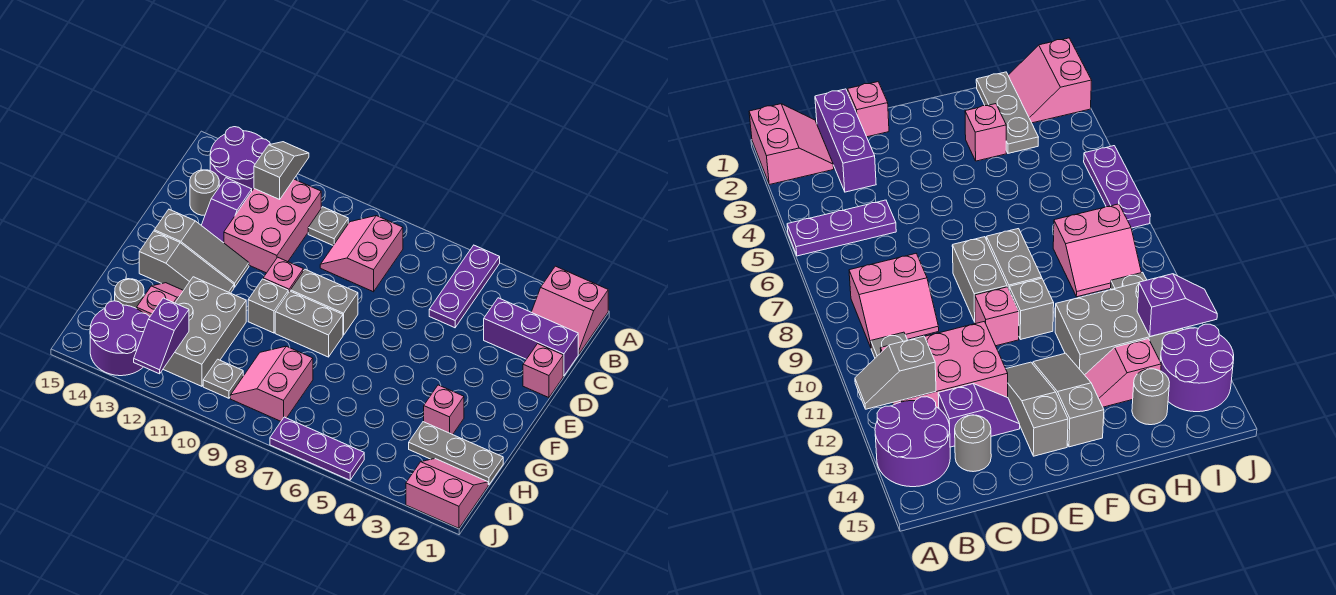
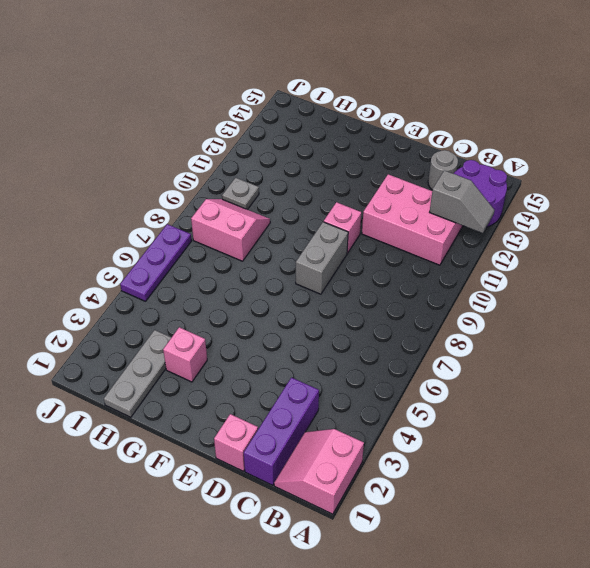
none -> purple plate A5:C5 level 1
none -> pink slope B8:C9 level 1 top 8
none -> grey plate B10 level 1

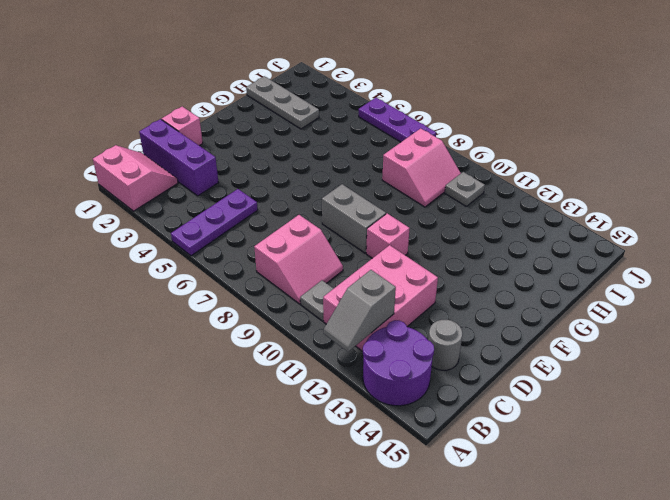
none -> purple slope C13:D13 level 1 top C
none -> grey slope E12:E14 level 1 top 14
none -> grey brick F8:F9 level 1

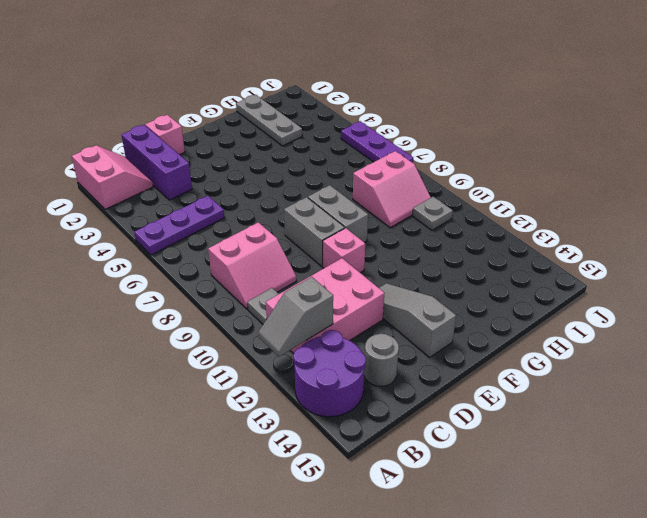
none -> purple slope C13:D13 level 1 top C
none -> grey brick F10 level 1
none -> grey slope F12:F14 level 1 top 14

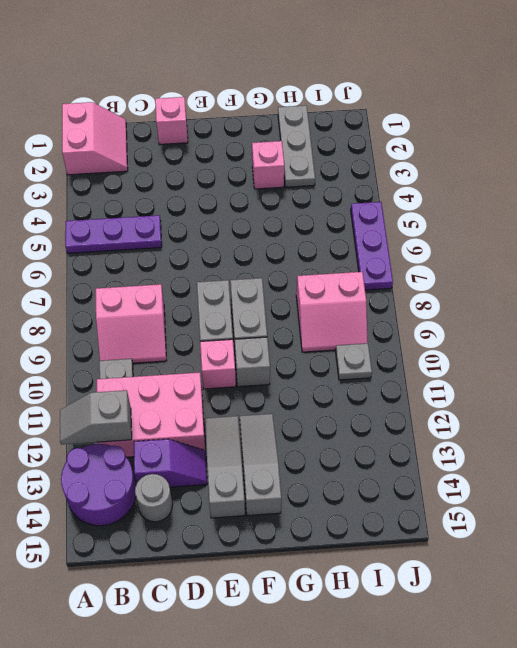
none -> purple brick C1:C3 level 1
none -> grey brick G11:I12 level 1
none -> pink slope G13:H13 level 1 top H

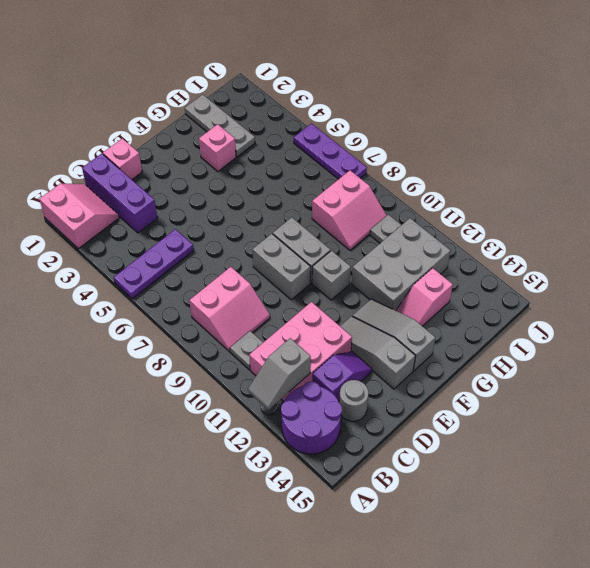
none -> pink brick E10 level 1
none -> grey round brick H14 level 1
none -> pink slope I1:J2 level 1 top J

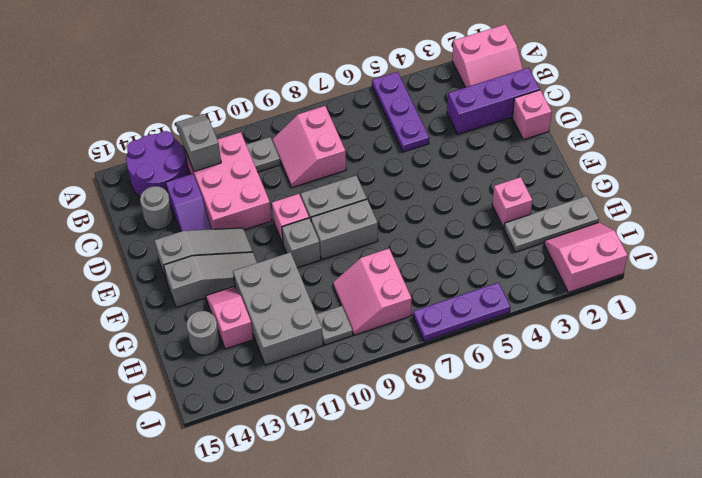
none -> purple round brick I13:J14 level 1
none -> purple slope I12:J12 level 2 top I

